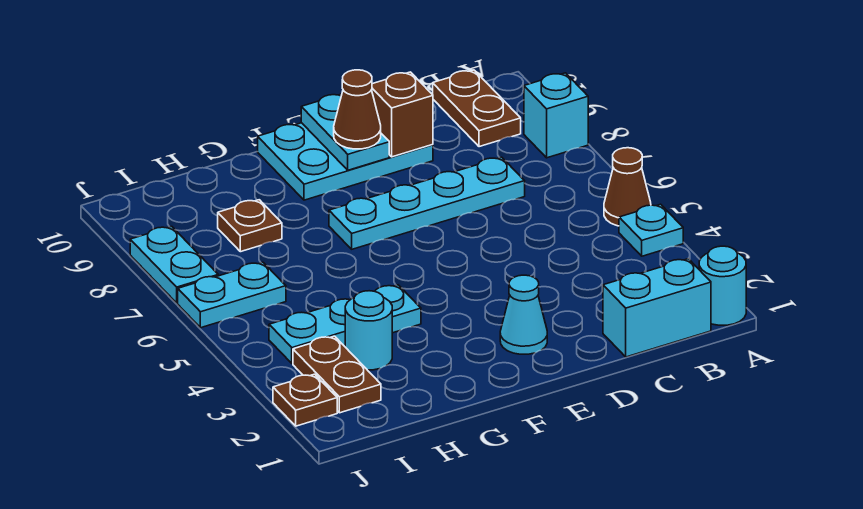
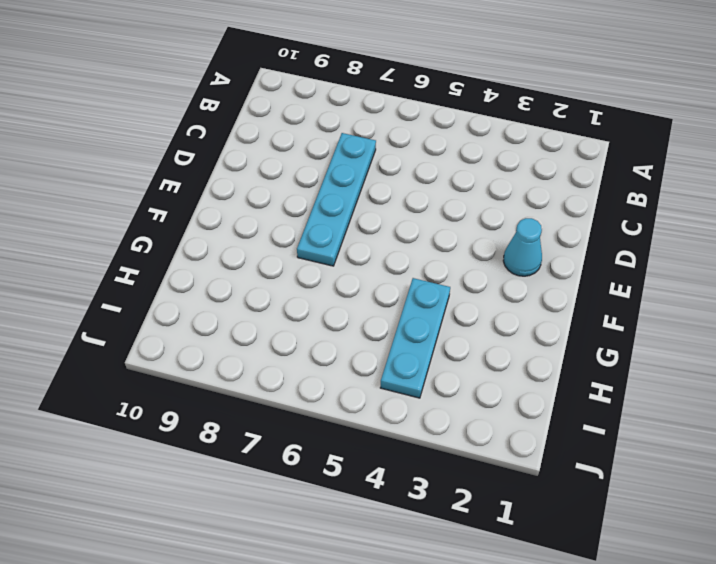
none -> cyan round brick A1 level 1
none -> cyan plate A4 level 1
none -> brown cone A5 level 1

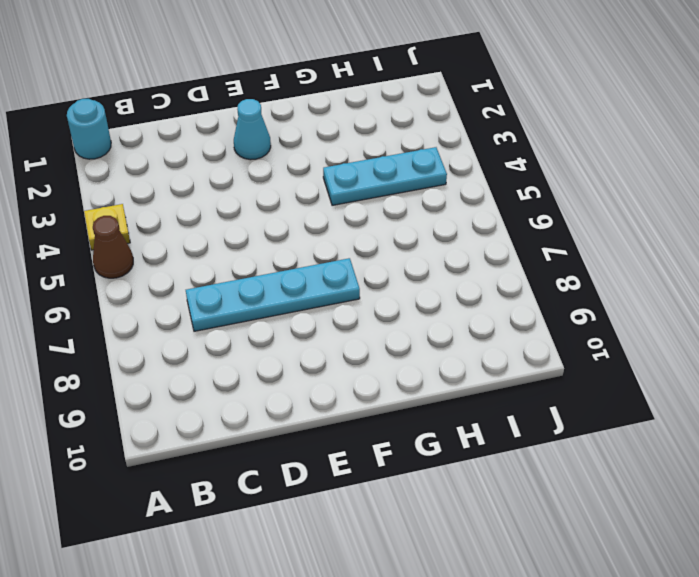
yellow plate A4 level 1 -> cyan plate A4 level 1
none -> cyan brick A8 level 1
none -> cyan brick B1:C1 level 1
none -> brown plate B9:B10 level 1

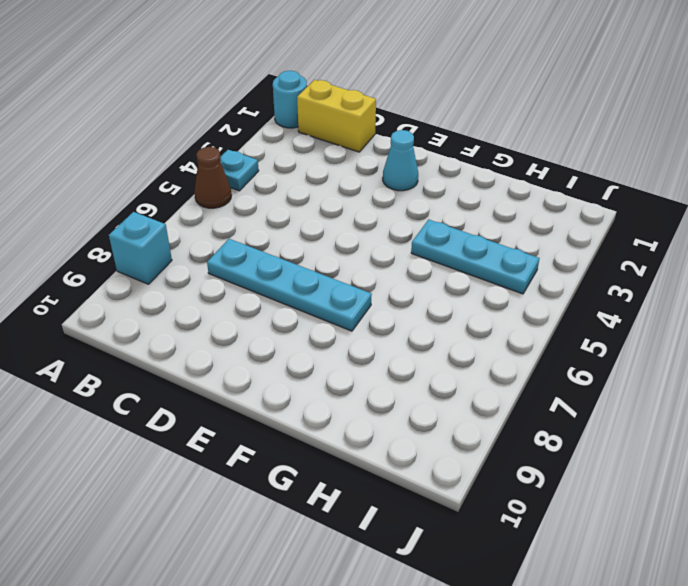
yellow brick B1:C1 level 1 -> cyan brick B1:C1 level 1
none -> brown plate B9:B10 level 1
none -> cyan plate D9:F10 level 1
none -> cyan round brick H3 level 1

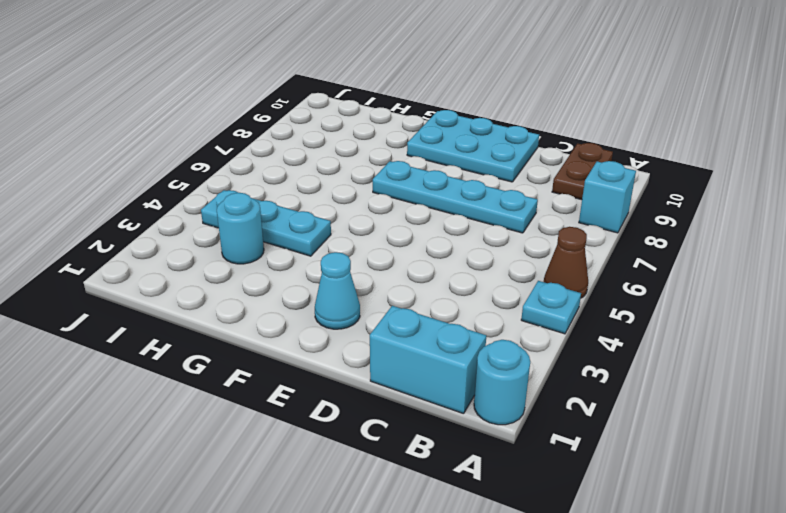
none -> brown plate H8 level 1
none -> brown plate I2:I3 level 1
none -> cyan plate I6:J6 level 1

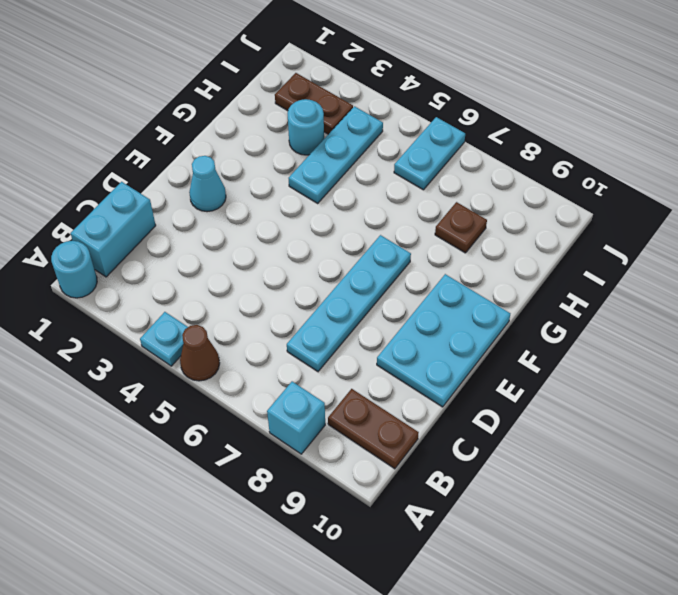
none -> brown plate J2 level 1
none -> cyan plate J7:J8 level 1
none -> brown brick D9 level 2

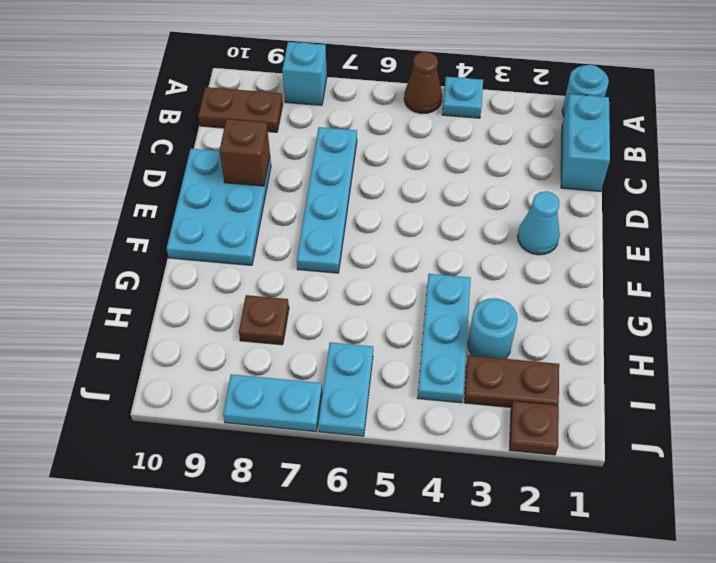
none -> cyan plate E9:E10 level 2
none -> brown cone E9 level 3

